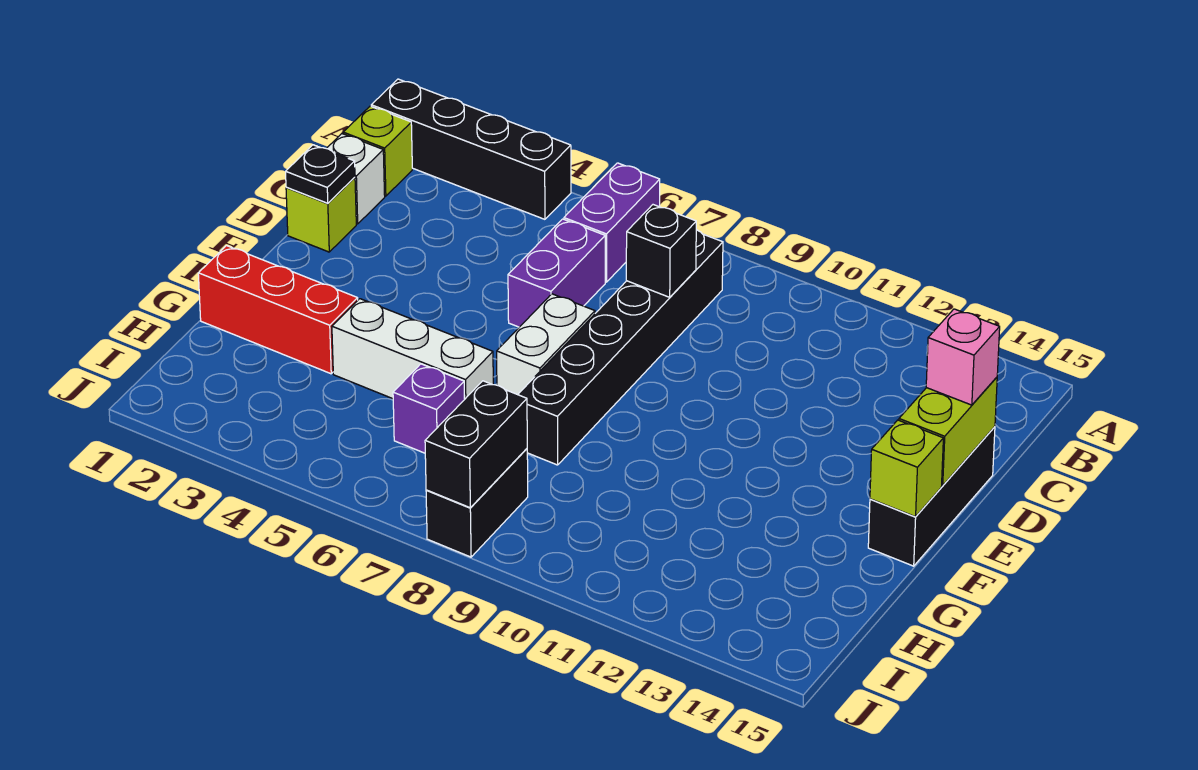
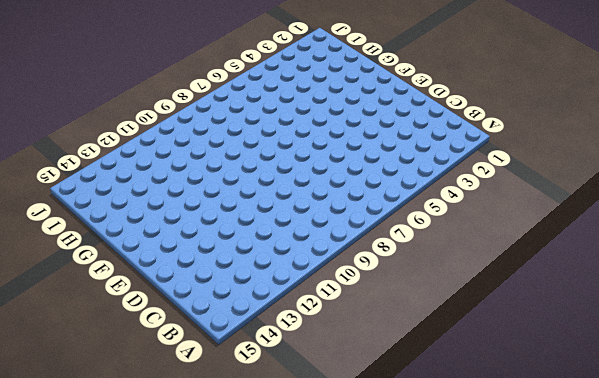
none -> black brick A1:A4 level 1
none -> purple brick A6:B6 level 1
none -> lime brick B1 level 1

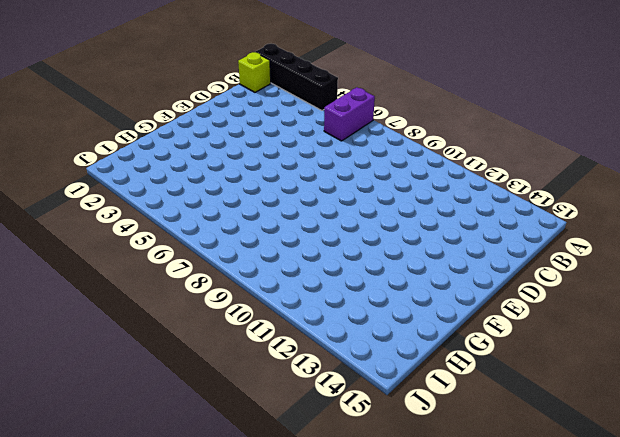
none -> black brick B8:G8 level 1
none -> white brick C1 level 1
none -> purple brick C6:D6 level 1

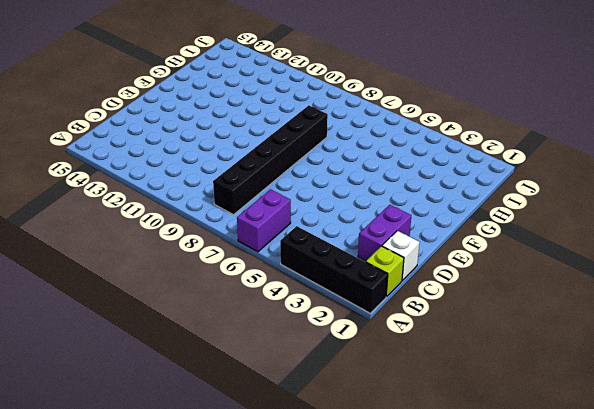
purple brick C2:D2 level 1 -> purple brick C6:D6 level 1
none -> lime brick D1 level 1
none -> black brick D15:F15 level 1
none -> white brick E7:F7 level 1

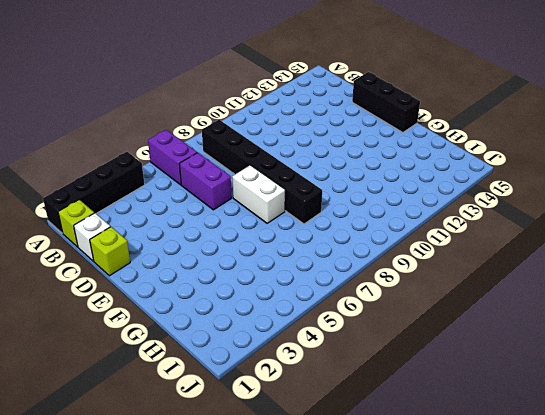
none -> red brick G1:G3 level 1
none -> white brick G4:G6 level 1
none -> purple brick H6 level 1

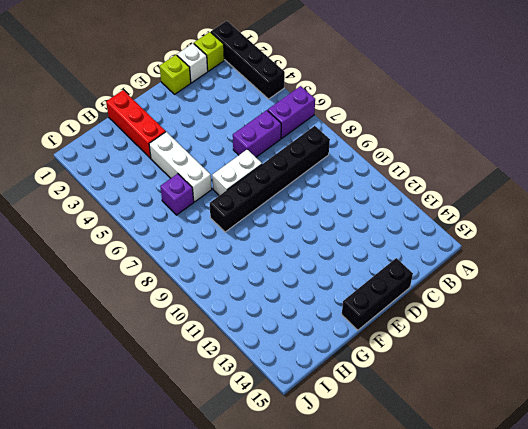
none -> black brick I8:J8 level 1
none -> black brick C8 level 2
none -> black plate D1 level 2

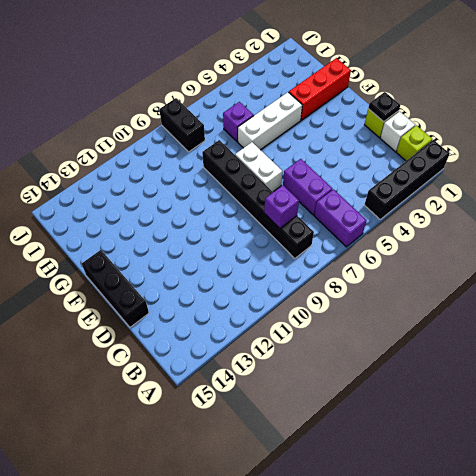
purple brick C8 level 2 -> black brick C8 level 2
none -> lime brick D15:E15 level 2
none -> lime brick F15 level 2
none -> black brick I8:J8 level 2

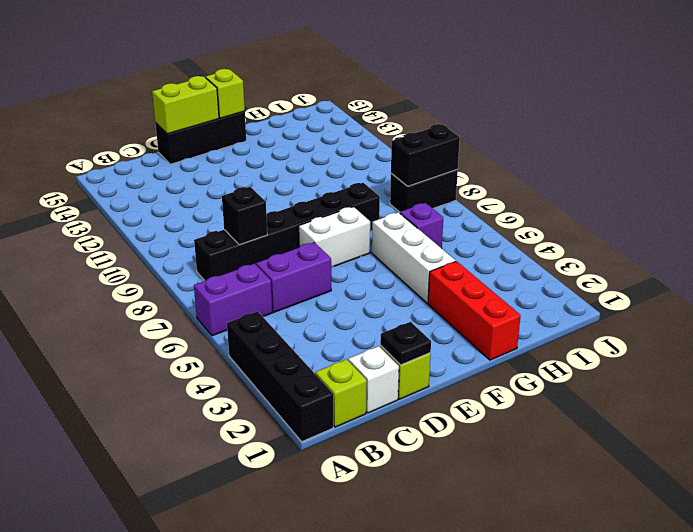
none -> pink brick D15 level 3

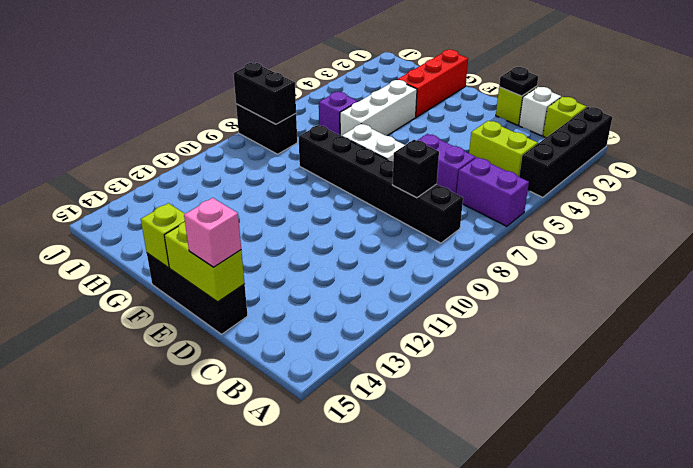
lime brick B4:C4 level 1 -> none

